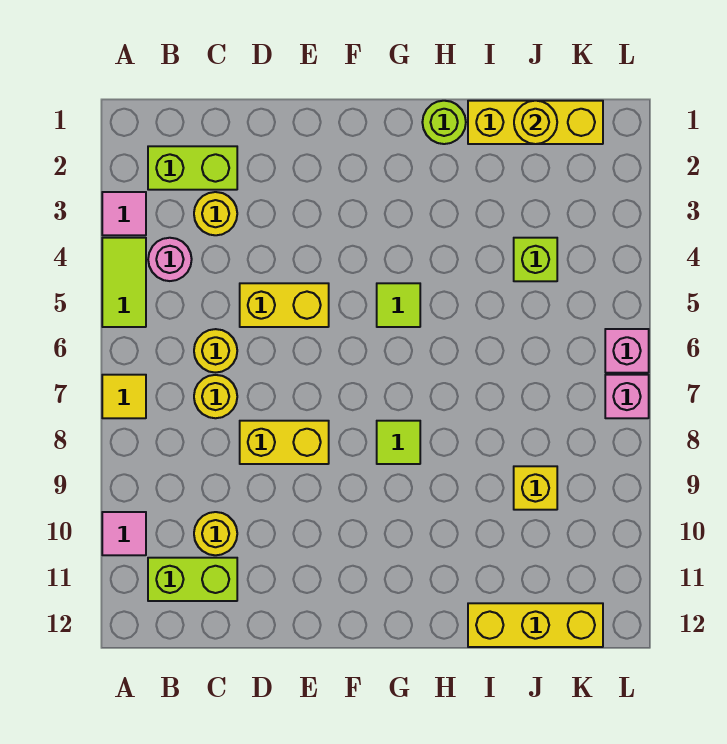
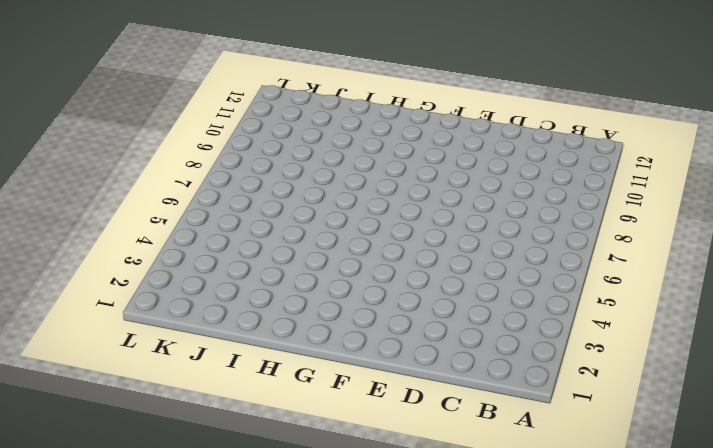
none -> pink tile A3 level 1
none -> lime tile A4:A5 level 1
none -> yellow tile A7 level 1

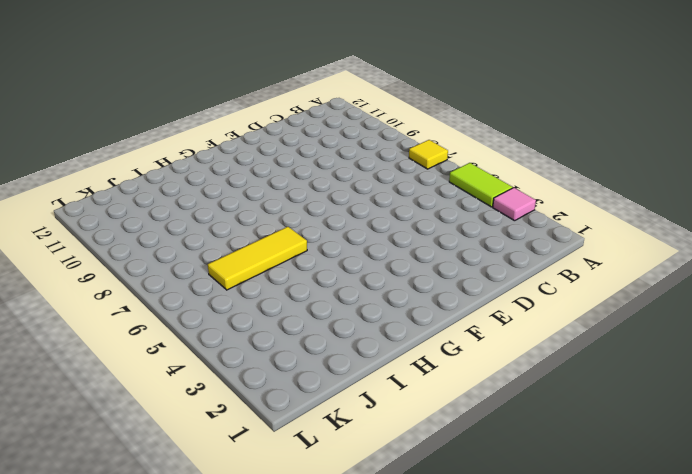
yellow tile H6:J6 level 1 -> none
none -> pink tile A10 level 1
none -> lime brick B2:C2 level 1
none -> pink round brick B4 level 1

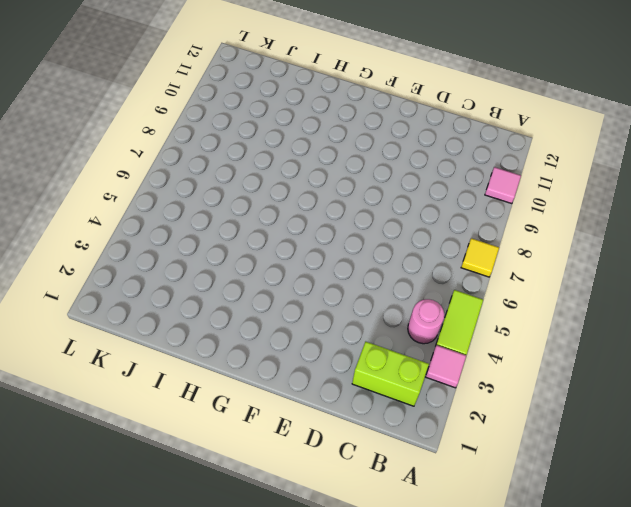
none -> lime brick B11:C11 level 1
none -> yellow round brick C3 level 1
none -> yellow round brick C6 level 1

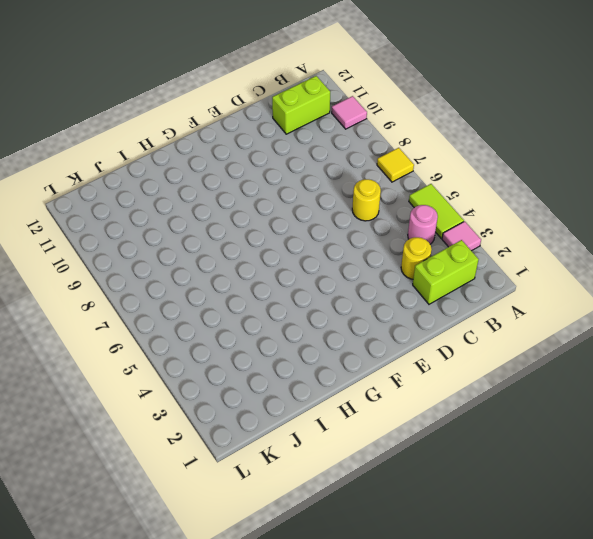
none -> yellow round brick C7 level 1
none -> yellow round brick C10 level 1
none -> yellow brick D5:E5 level 1

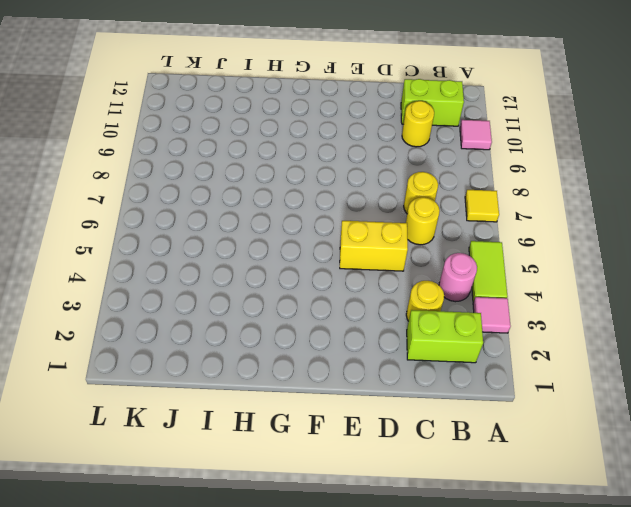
none -> yellow brick D8:E8 level 1
none -> lime tile G5 level 1
none -> lime tile G8 level 1

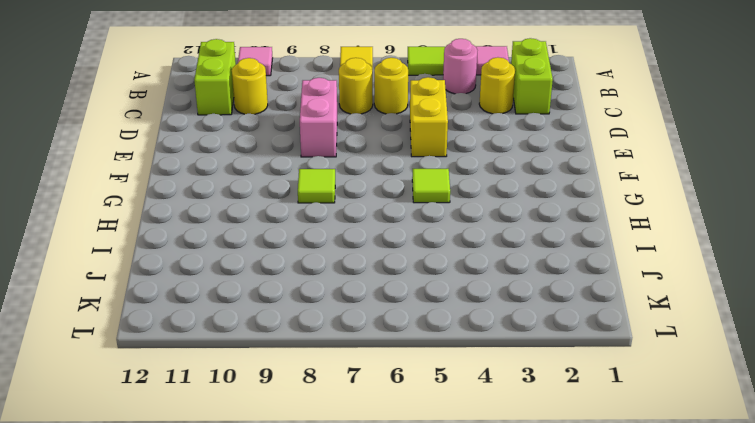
pink brick D8:E8 level 1 -> yellow brick D8:E8 level 1
none -> lime round brick H1 level 1
none -> yellow brick I1:K1 level 1
none -> yellow brick I12:K12 level 1

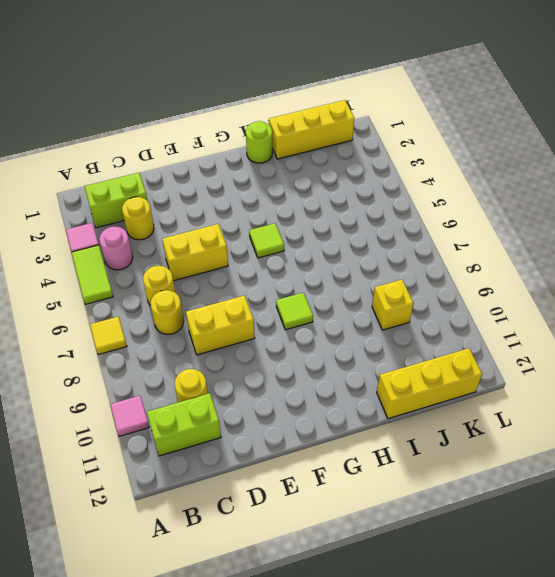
none -> lime brick J4 level 1
none -> pink brick L6 level 1
none -> pink brick L7 level 1

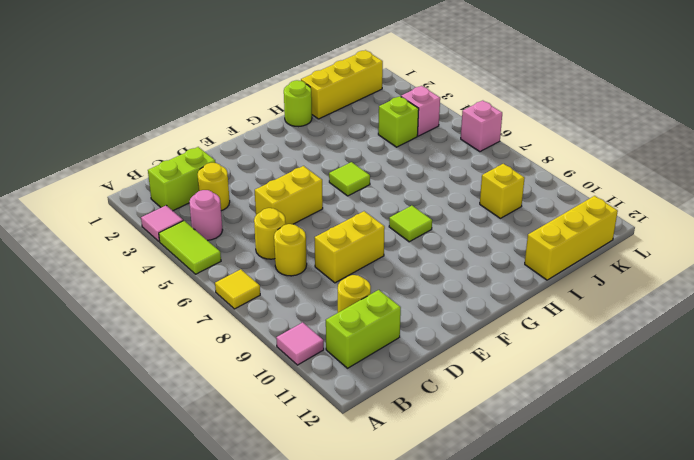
pink brick K4 level 1 -> pink brick L7 level 1
none -> yellow round brick J1 level 2

